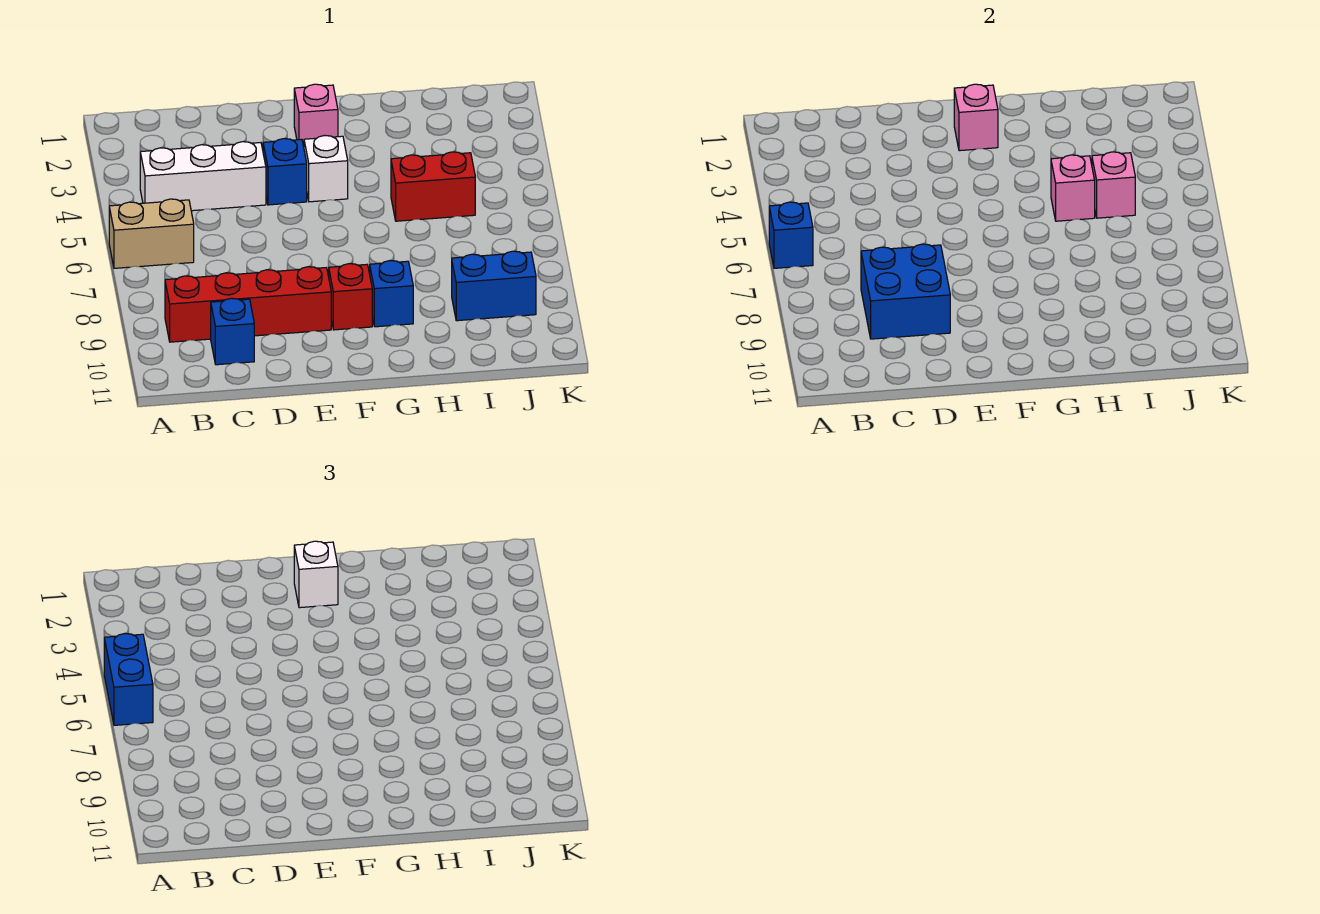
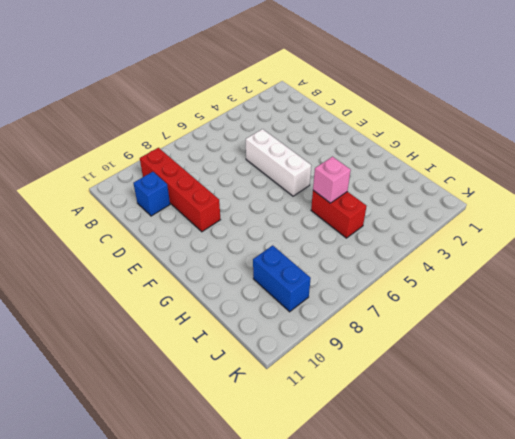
white brick D5:F5 level 1 -> white brick B4:D4 level 1
none -> tan brick A6:B6 level 1
none -> blue brick E4 level 1
none -> pink brick F2 level 1

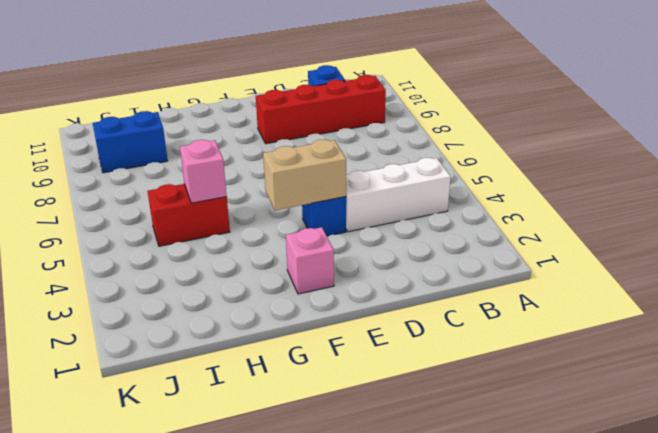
tan brick E4:F4 level 2 -> tan brick A6:B6 level 1
none -> white brick F4 level 1
none -> red brick F9 level 1
none -> blue brick G9 level 1

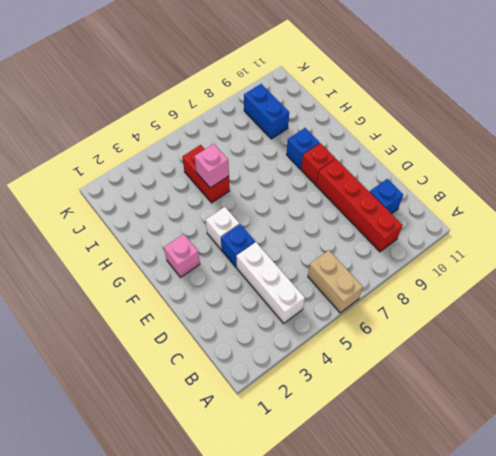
none -> blue brick A6 level 2
none -> blue brick C8:D9 level 2
none -> pink brick F2 level 2

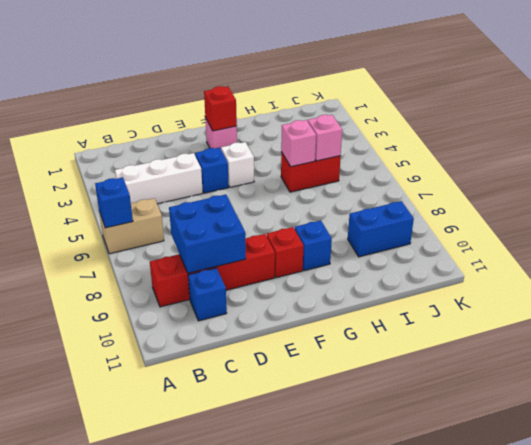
red brick F2 level 2 -> pink brick F2 level 2
none -> blue brick A5:A6 level 3
none -> white brick F2 level 3

